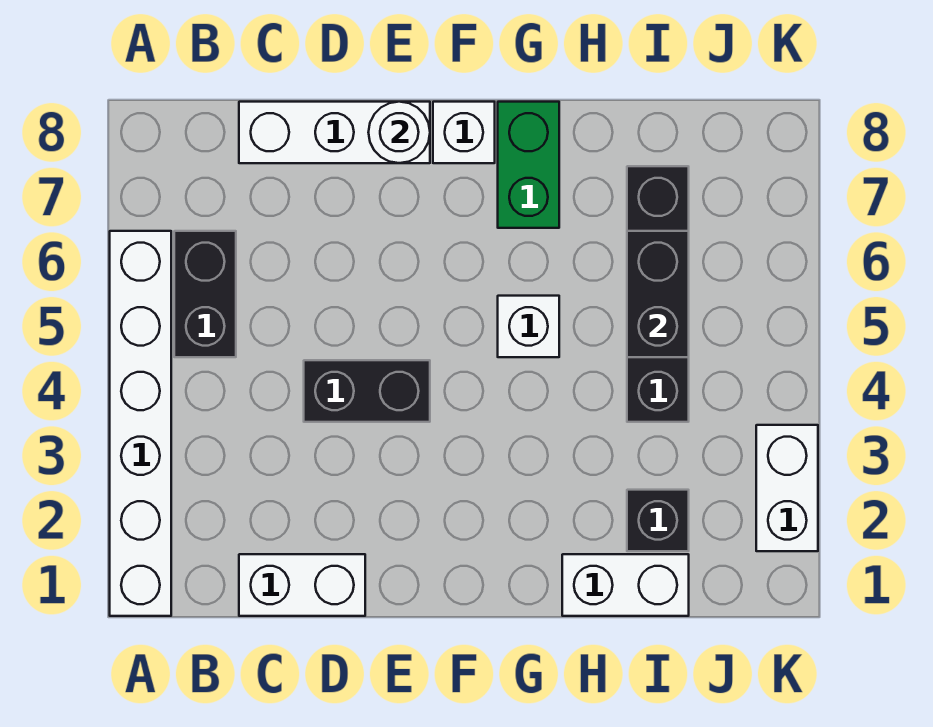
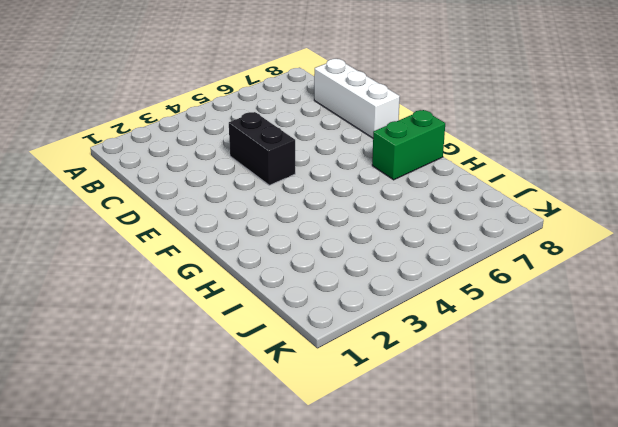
none -> white brick A1:A6 level 1
none -> black brick B5:B6 level 1
none -> white brick C1:D1 level 1

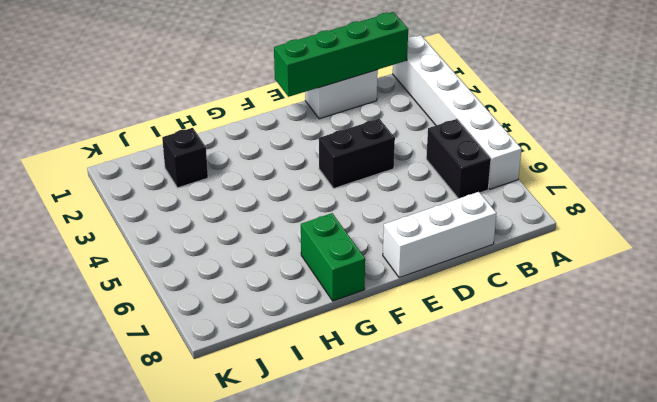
green brick B1:E1 level 2 -> none
none -> white brick F8 level 1
none -> white brick G5 level 1
none -> white brick H1:I1 level 1

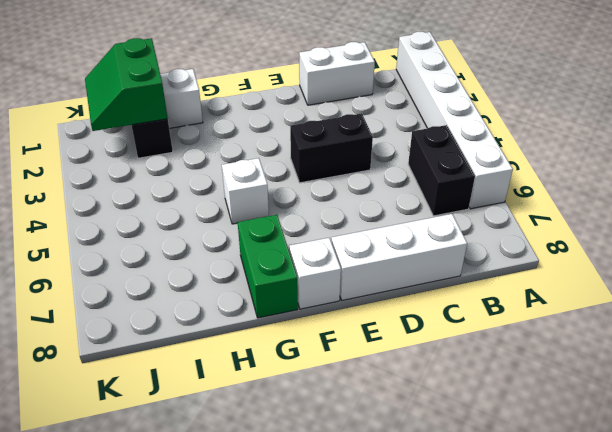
green slope I1:J2 level 2 top I -> none
none -> black brick I4:I7 level 1
none -> white brick K2:K3 level 1
none -> white round brick E8 level 2

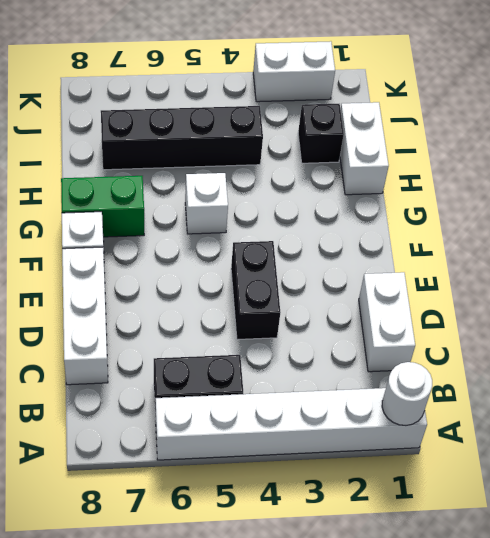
white round brick A1 level 2 -> white round brick E8 level 2
none -> black brick I5:I6 level 2

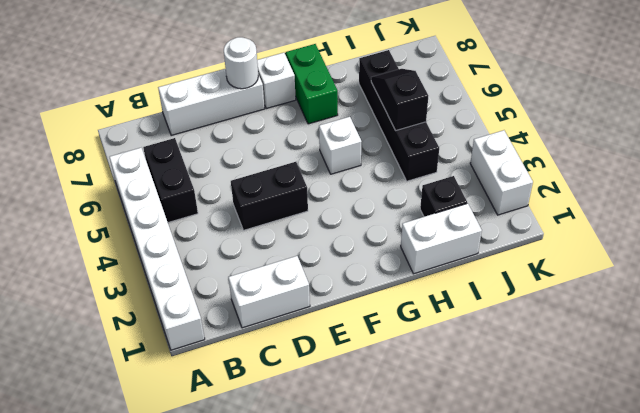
black slope I5:I6 level 2 top 5 -> black brick I5:I6 level 2

